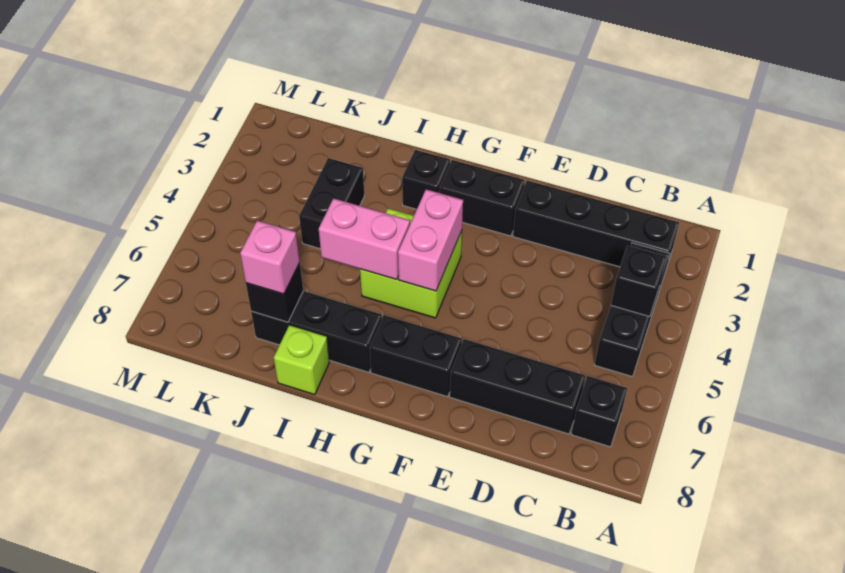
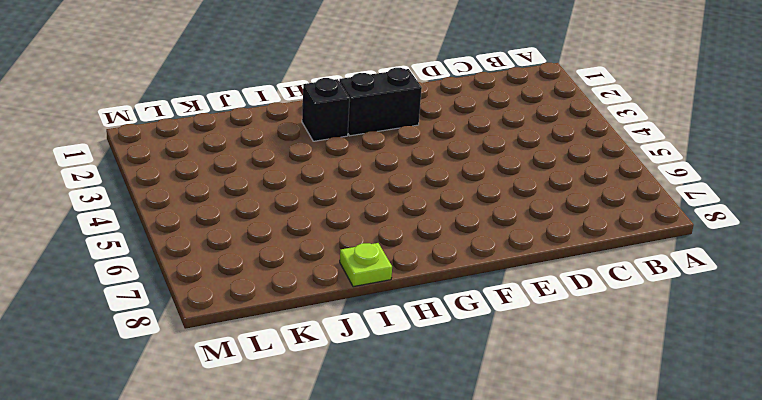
lime plate I8 level 1 -> lime brick I8 level 1
none -> black brick B2:E2 level 1
none -> black brick B3:B5 level 1
none -> black brick B7 level 1

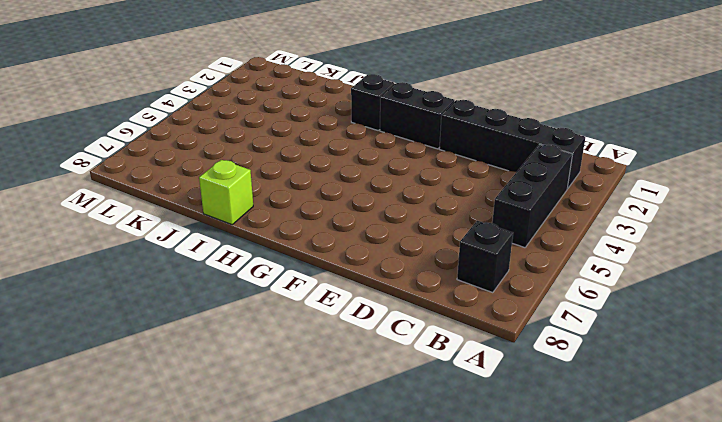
none -> black brick C7:E7 level 1
none -> black brick F7:G7 level 1
none -> lime brick G4:H5 level 1

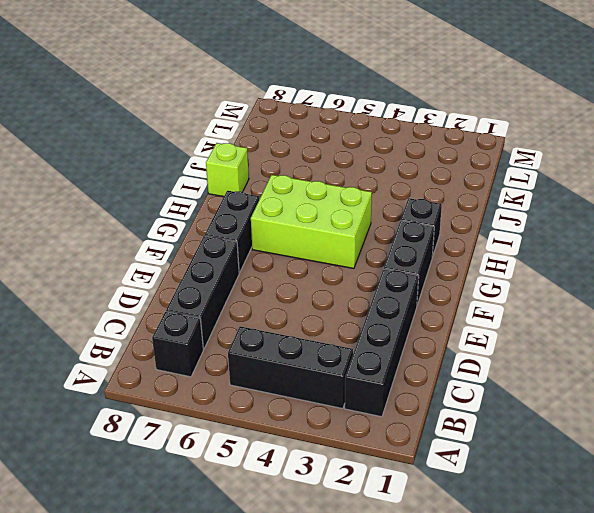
lime brick G4:H6 level 1 -> lime brick G4:H5 level 1
none -> black brick H7:J7 level 1
none -> black brick J3:J4 level 1
none -> black brick B4 level 2

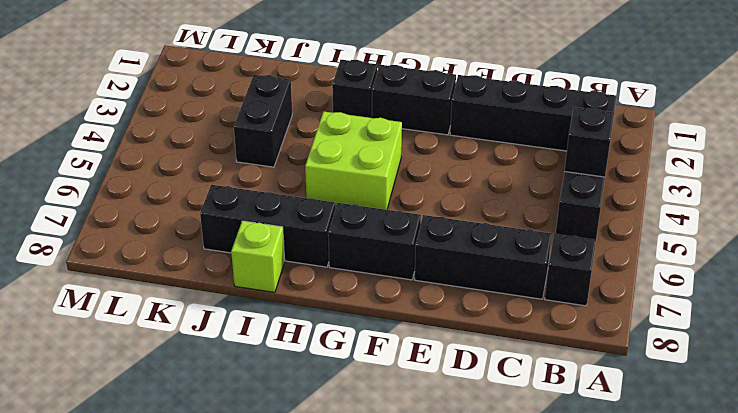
none -> pink brick G4:G5 level 2
none -> pink brick H5:I5 level 2
none -> black brick J7 level 2

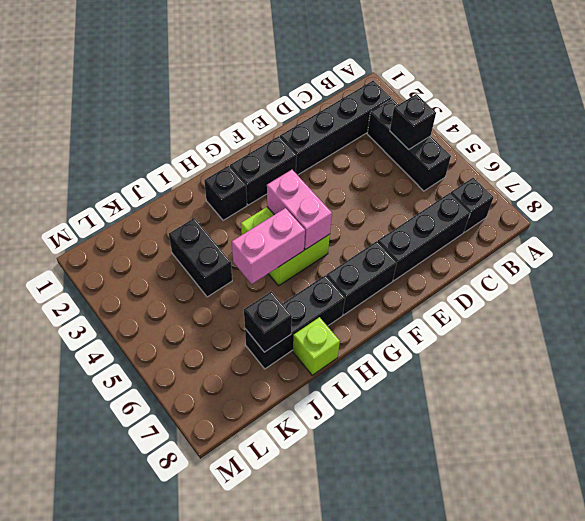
none -> pink brick J7 level 3

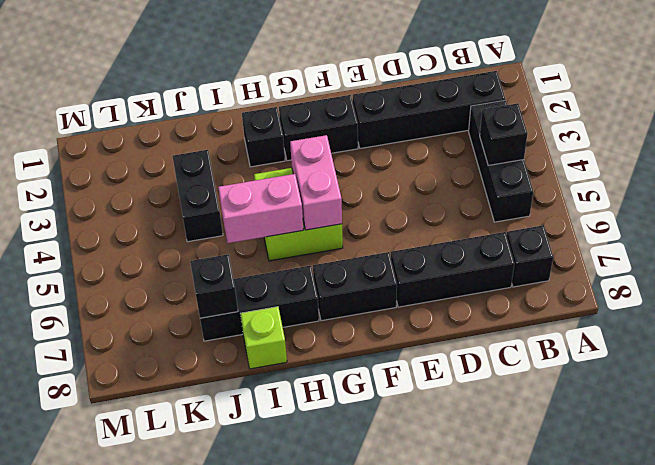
none -> pink brick J7 level 3

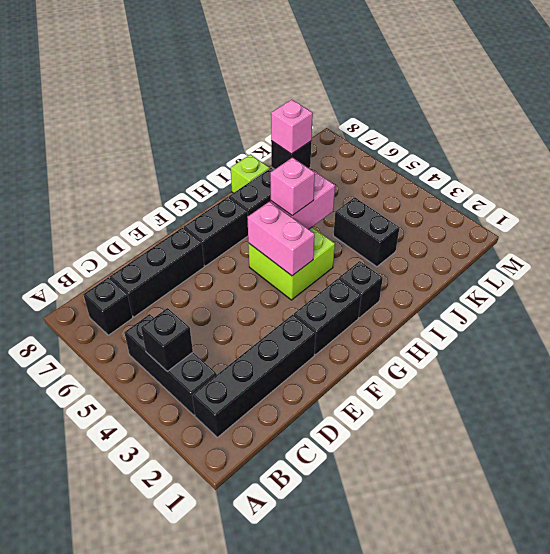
pink brick H5 level 3 -> none

